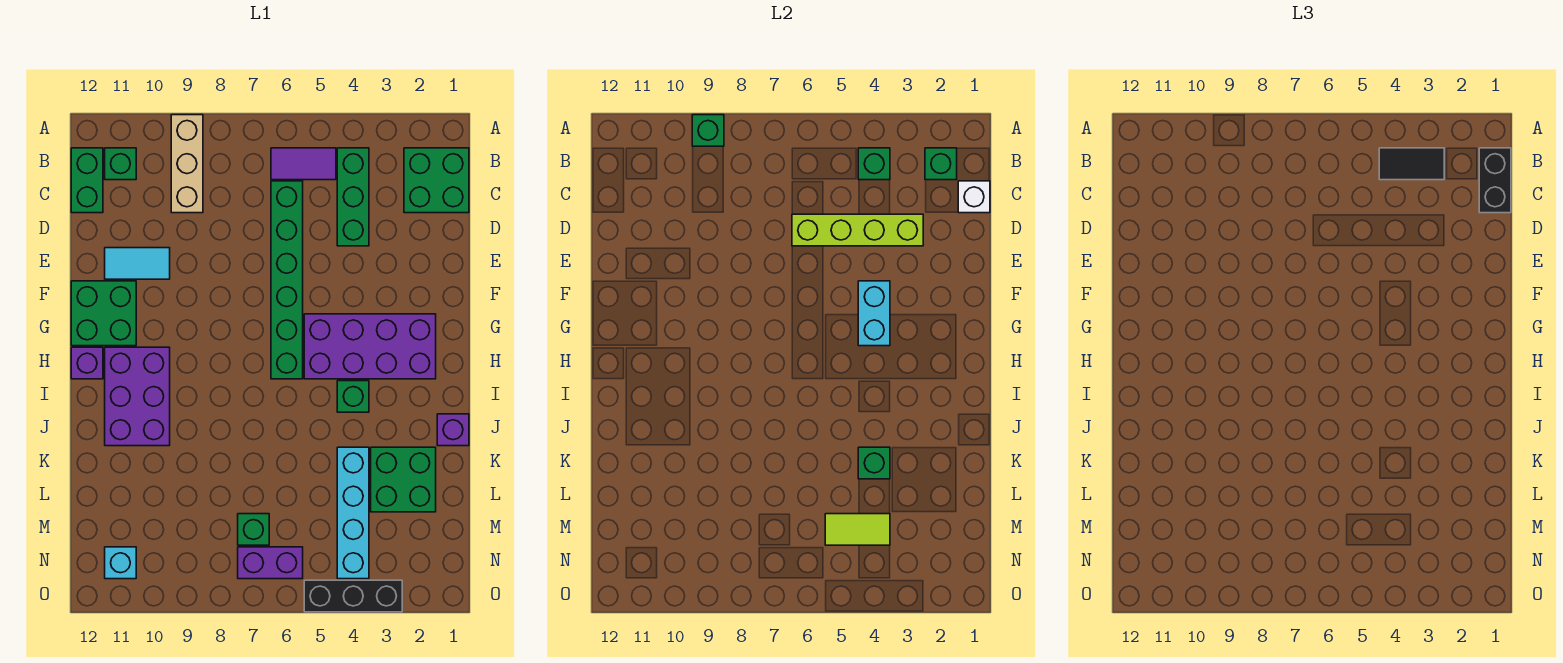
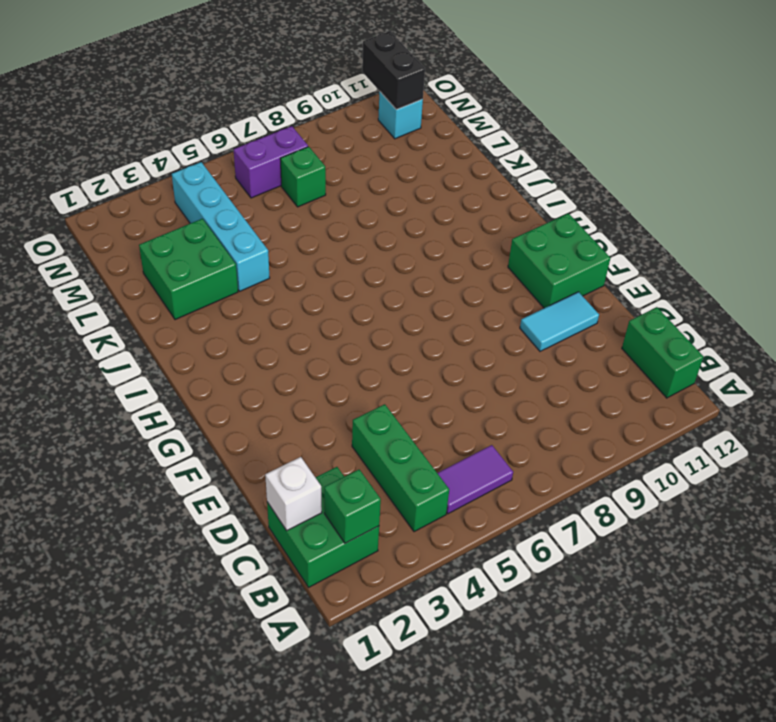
black brick N11:O11 level 2 -> black brick B1:C1 level 3
none -> tan brick A9:C9 level 1
none -> green brick B11 level 1
none -> green brick C6:H6 level 1
none -> purple brick G2:H5 level 1

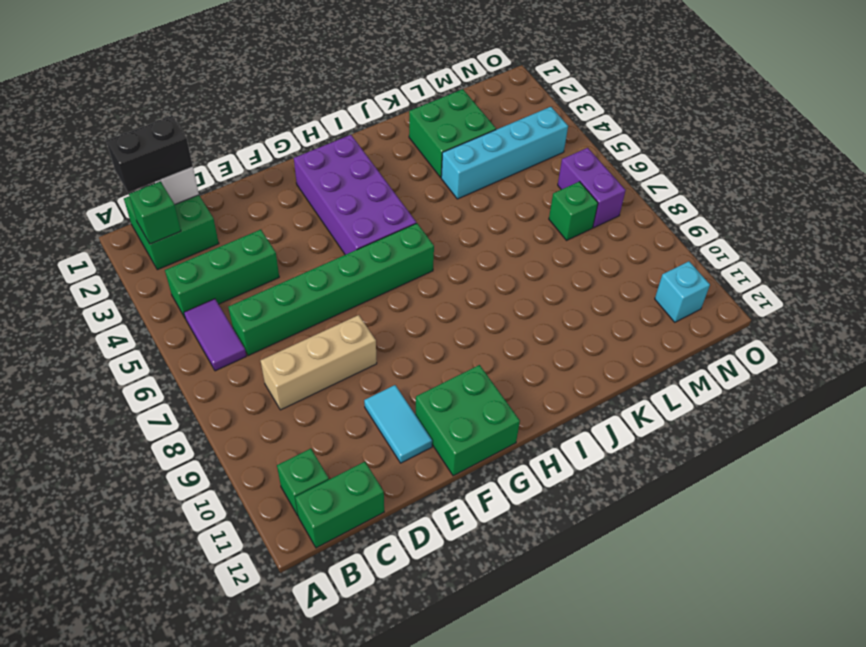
tan brick C8:E8 level 1 -> tan brick A9:C9 level 1
none -> purple brick H10:J11 level 1
none -> purple brick H12 level 1
none -> green brick I4 level 1
none -> purple brick J1 level 1

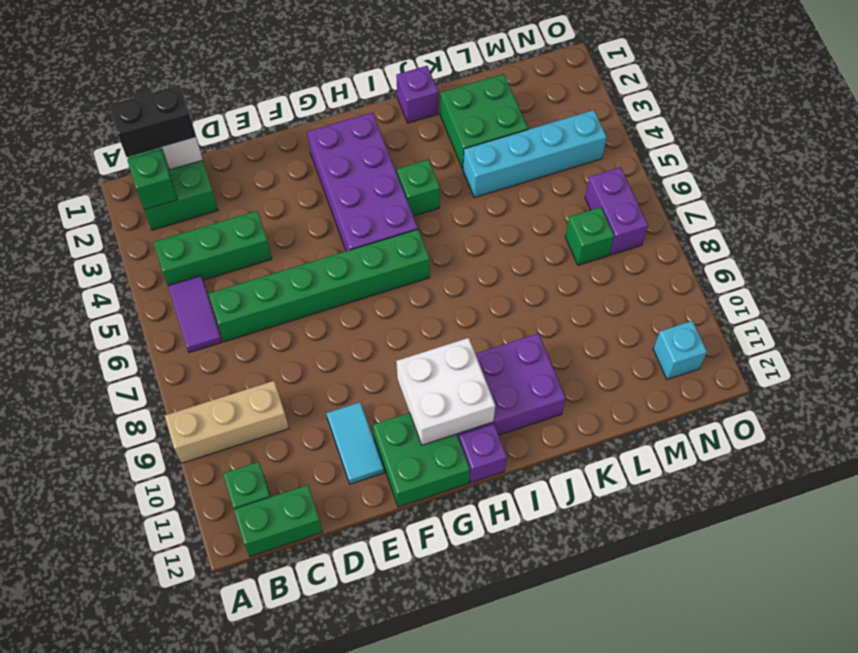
white brick G10:H11 level 2 -> none
none -> black brick O3:O5 level 1
none -> green brick A9 level 2
none -> green brick B4 level 2
none -> lime brick D3:D6 level 2

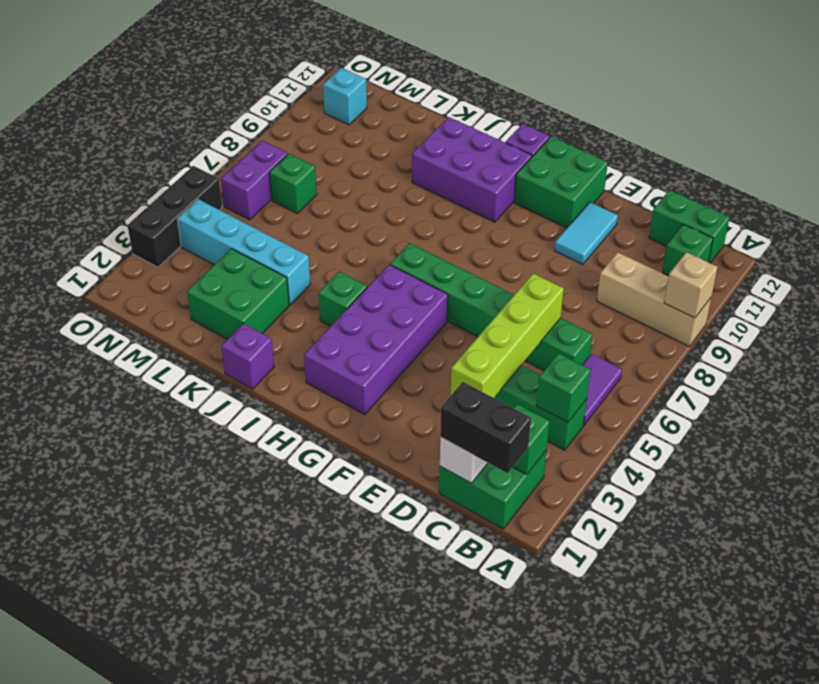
tan brick A9 level 2 -> green brick A9 level 2
none -> cyan brick F4:G4 level 2
none -> green brick K4 level 2
none -> lime tile M4:M5 level 2
none -> black tile B3:B4 level 3

